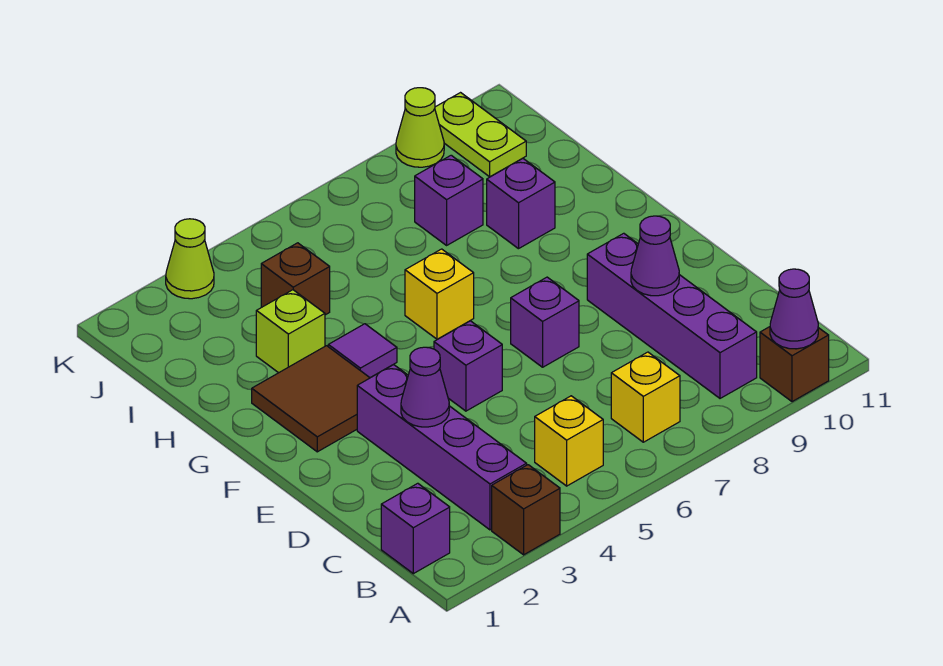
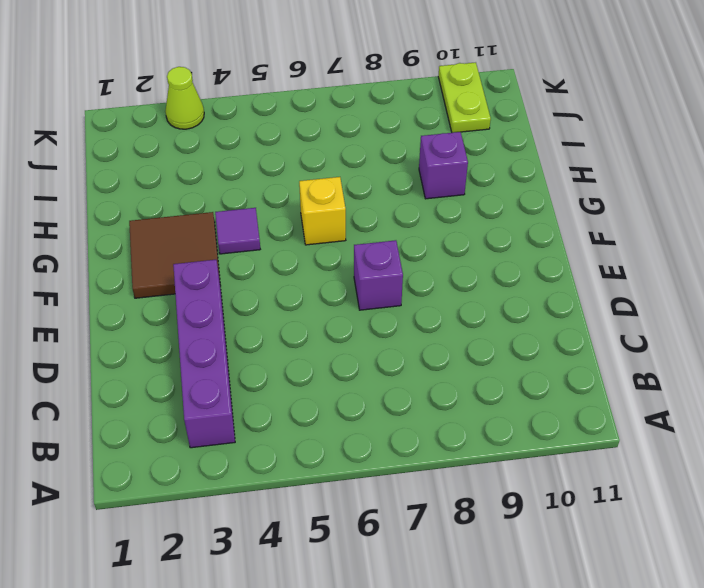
none -> brown brick A3 level 1
none -> brown brick A10 level 1
none -> purple brick B1 level 1

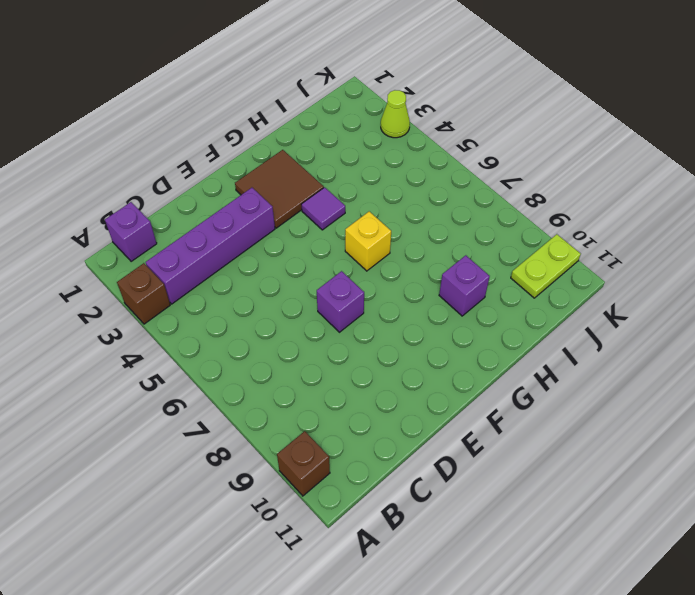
none -> yellow brick B5 level 1
none -> yellow brick B7 level 1
none -> purple brick B9:E9 level 1

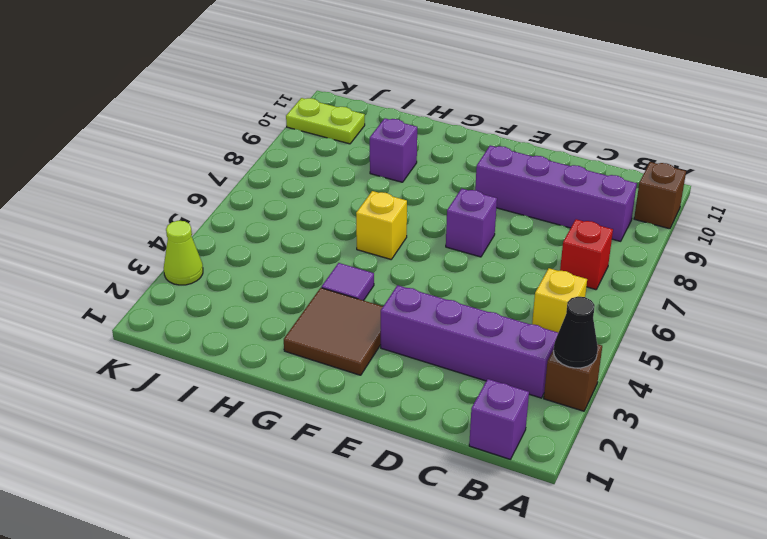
black cone A3 level 2 -> none
red brick B7 level 1 -> yellow brick B7 level 1
none -> purple brick E5 level 1
none -> lime brick H3 level 1
none -> brown brick I4 level 1

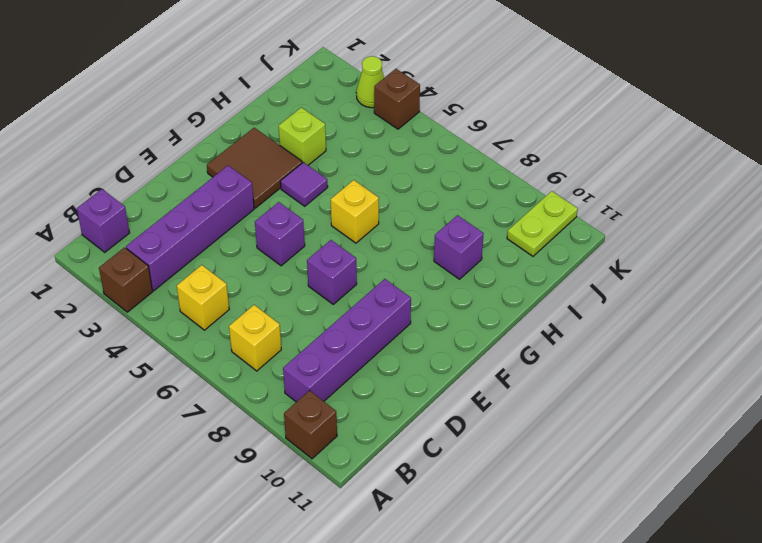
brown brick K4 level 1 -> brown brick I4 level 1
none -> purple brick I8 level 1
none -> lime cone K9 level 1
none -> purple cone A10 level 2

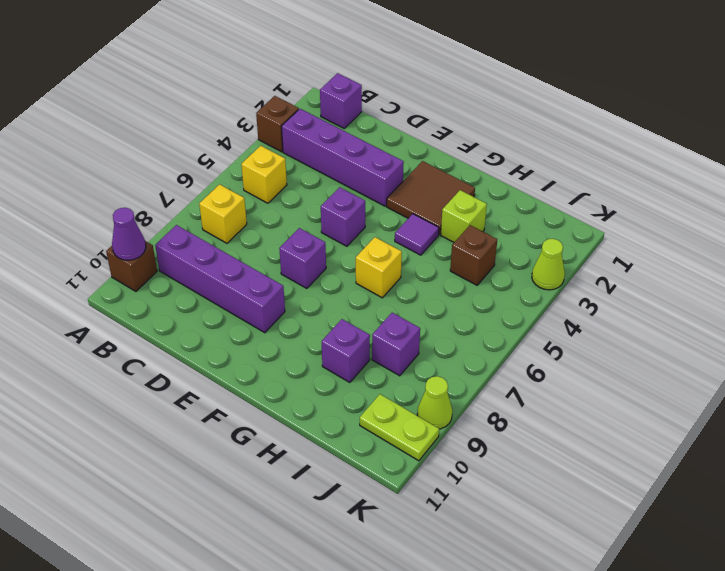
none -> purple cone D3 level 2
none -> purple cone D9 level 2

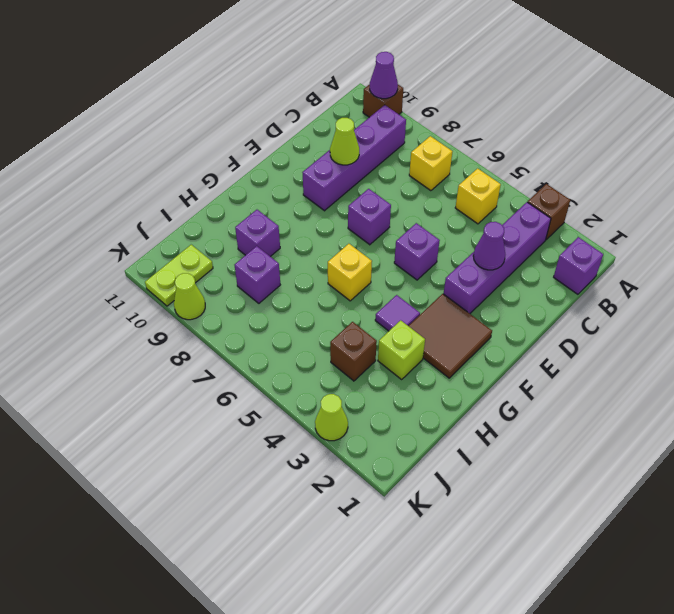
lime cone D9 level 2 -> purple cone D9 level 2

